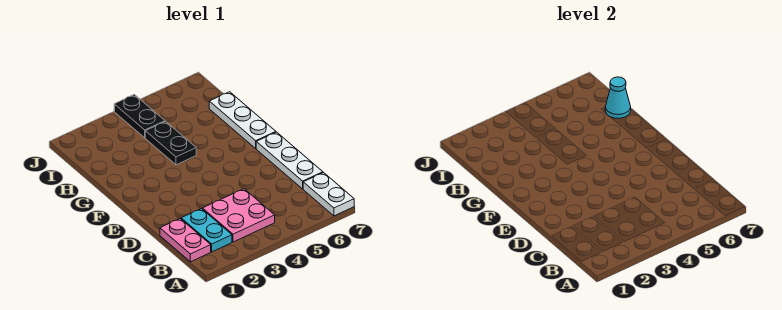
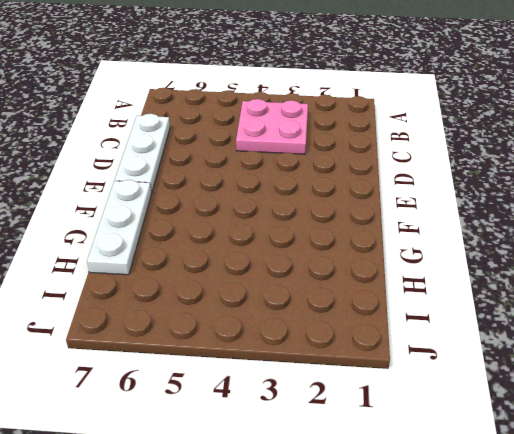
none -> white plate A7:B7 level 1
none -> pink plate B1:C1 level 1

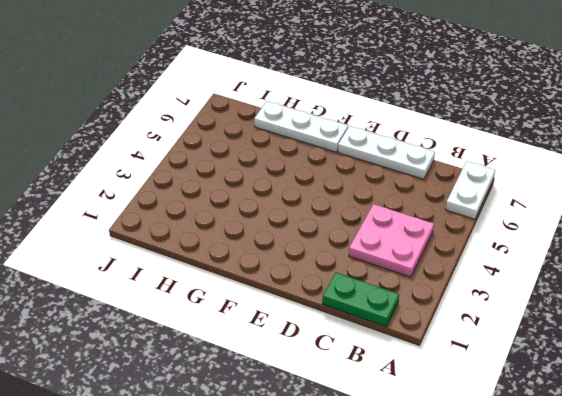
white plate A6:A7 level 1 -> white plate A7:B7 level 1
green plate B1:C1 level 1 -> pink plate B1:C1 level 1
none -> cyan plate B2:C2 level 1
none -> black plate G4:H4 level 1

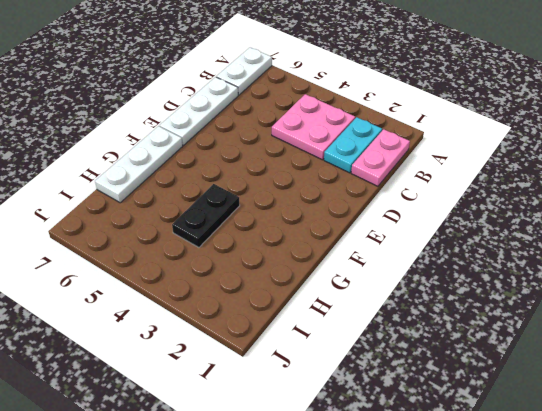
none -> black plate I4:J4 level 1
none -> cyan cone H7 level 2

